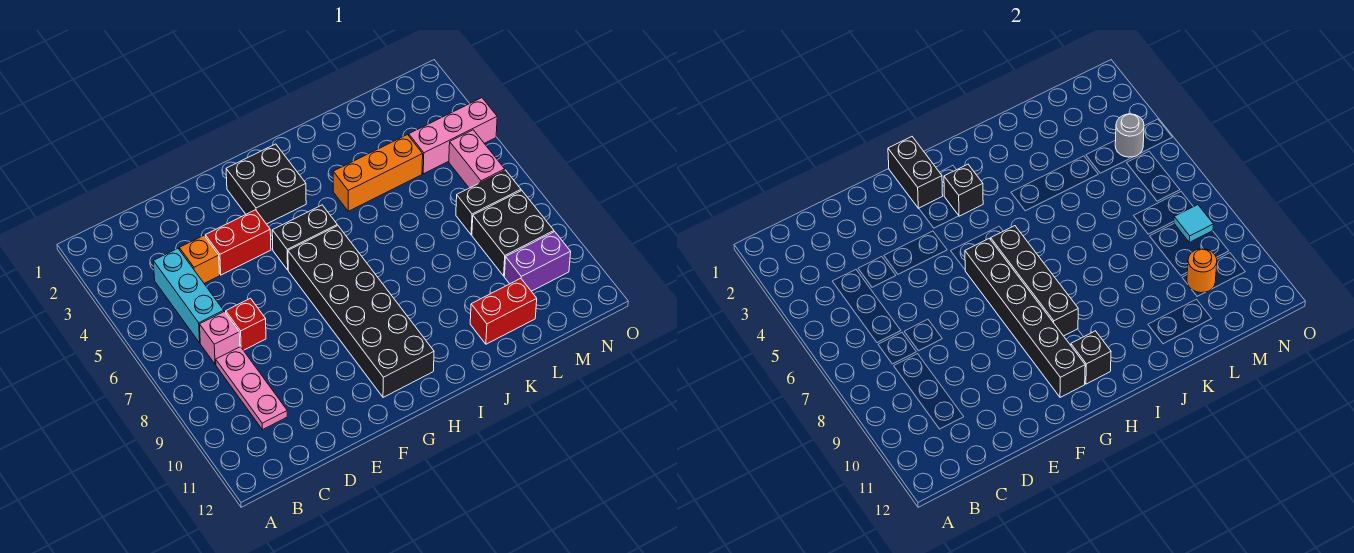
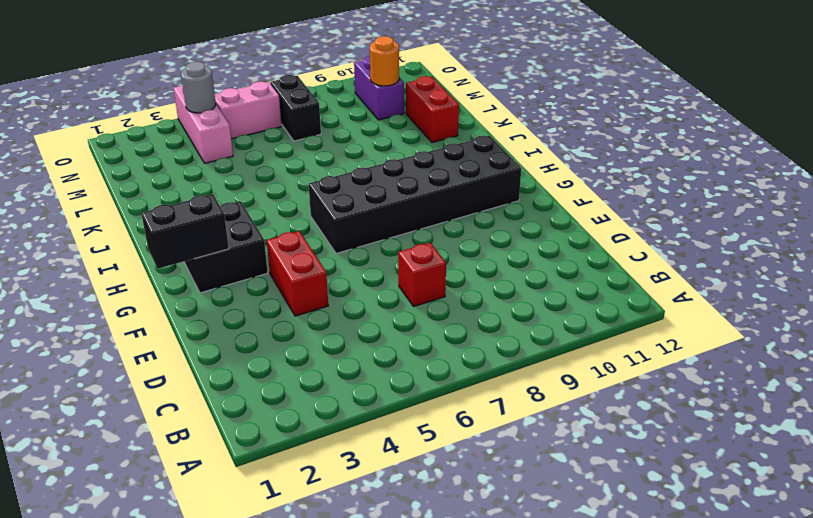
none -> cyan brick C4:C6 level 1
none -> pink brick C7 level 1
none -> pink plate C8:C10 level 1

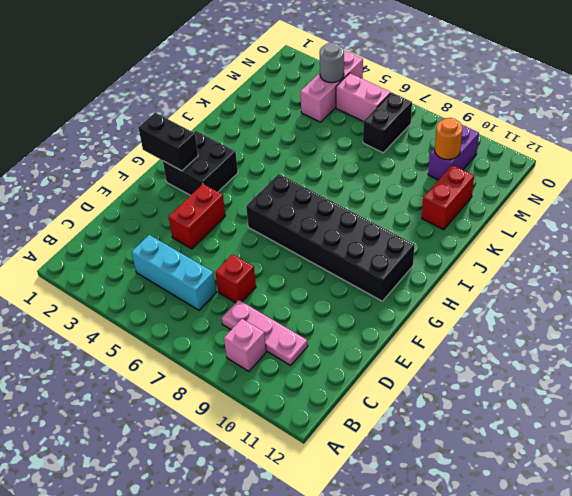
pink brick B9 level 1 -> pink brick C7 level 1
none -> orange brick D4 level 1
none -> black brick G5:H5 level 1
none -> orange brick J4:L4 level 1

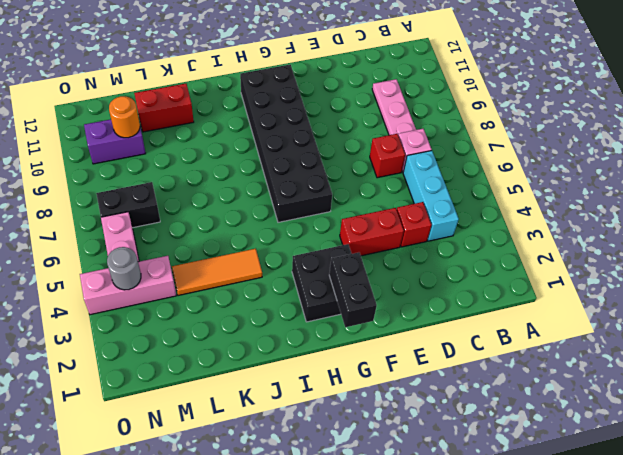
red brick D4 level 1 -> orange brick D4 level 1
orange tile J4:L4 level 1 -> orange brick J4:L4 level 1
none -> black brick G5:H5 level 1
none -> black brick M8:N9 level 1
none -> black brick G6:G11 level 2

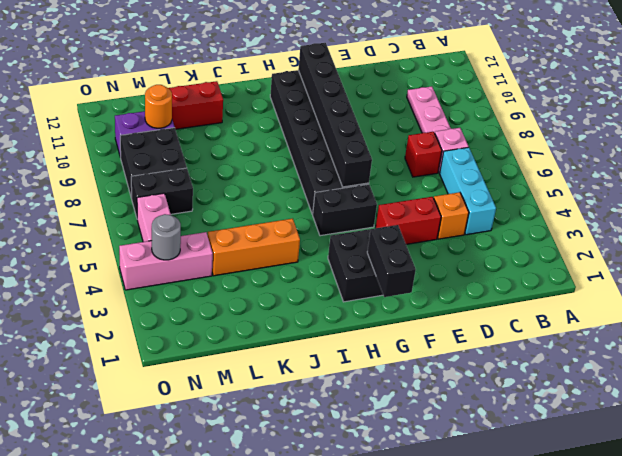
none -> black brick H3 level 2
none -> black brick H6:H9 level 2
none -> black brick H11 level 2

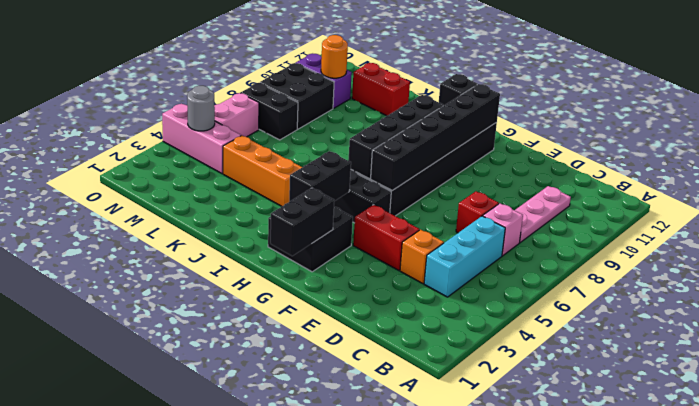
black brick H3:H4 level 2 -> black brick H3 level 2
none -> cyan tile N8 level 2

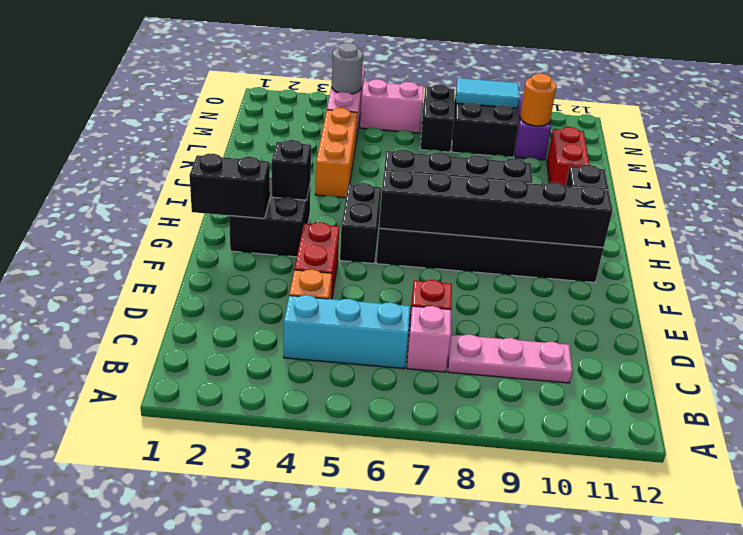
cyan tile N8:N9 level 2 -> cyan tile N8 level 2

